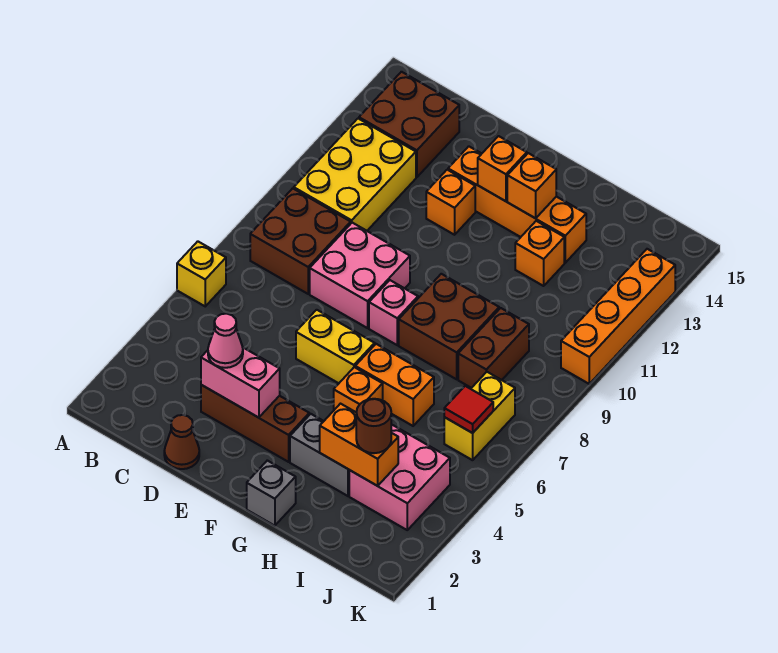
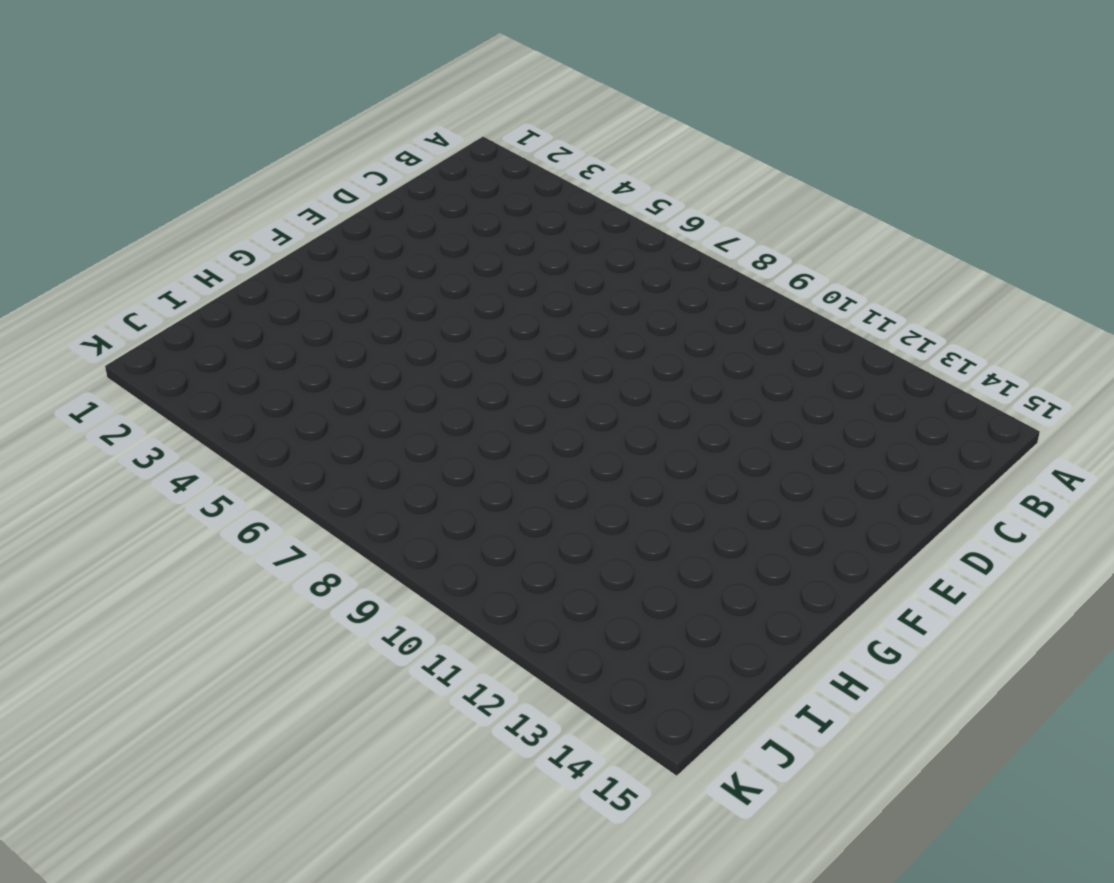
none -> yellow brick A6 level 1
none -> brown brick B8:C9 level 1
none -> yellow brick B10:C12 level 1

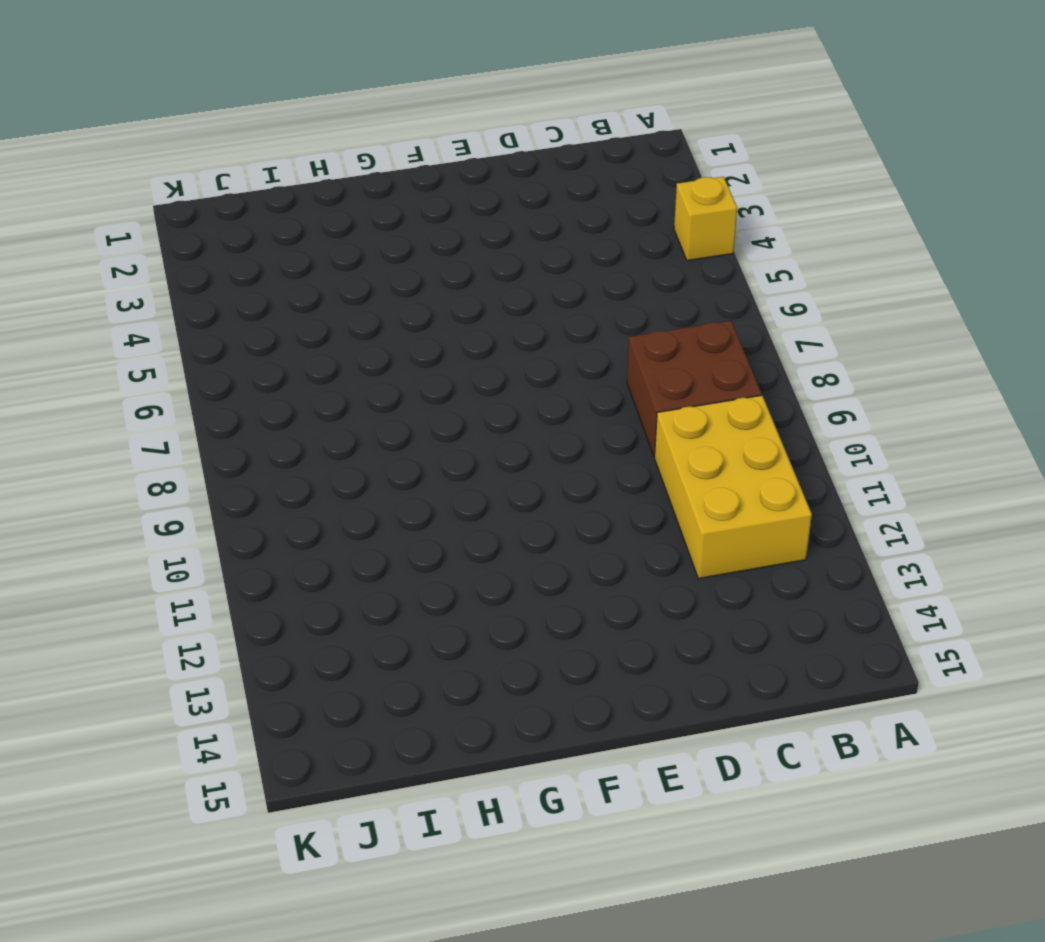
yellow brick A4 level 1 -> yellow brick A6 level 1
none -> brown brick B13:C14 level 1
none -> brown cone D1 level 1
none -> brown brick D3:F3 level 1

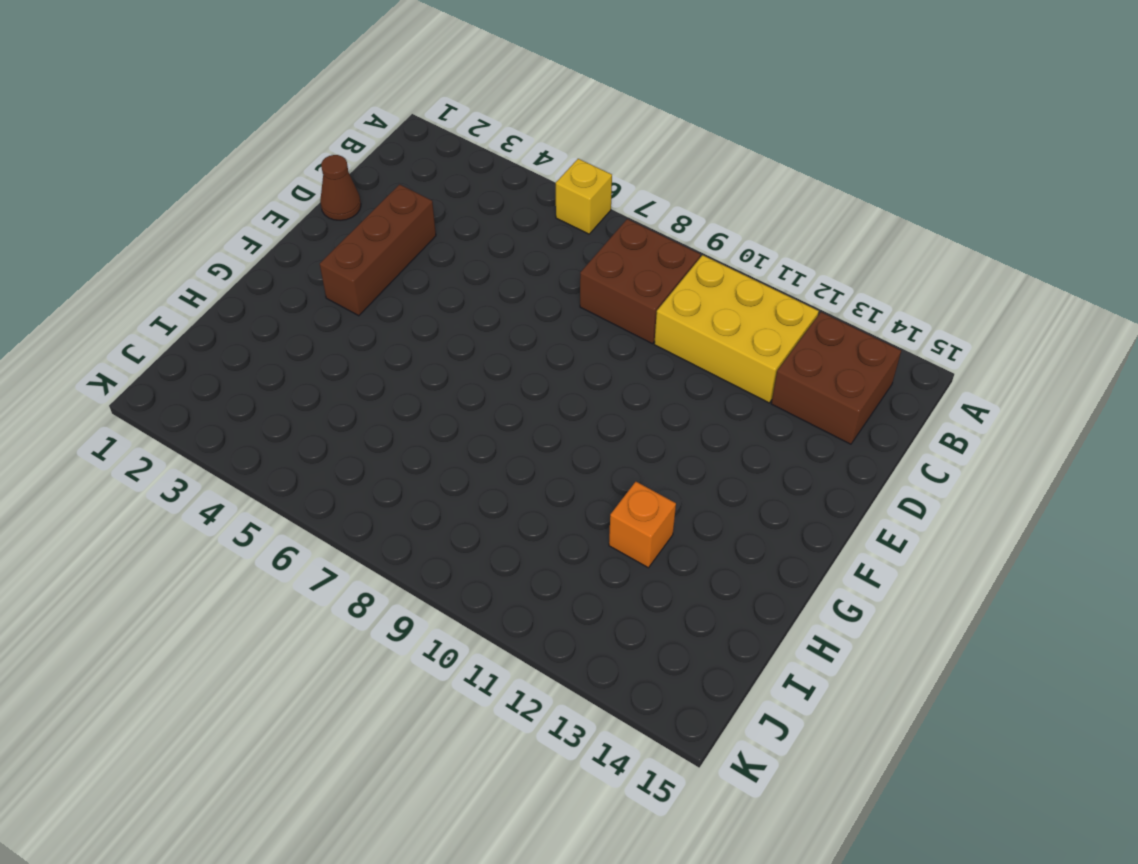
none -> pink brick D8:E9 level 1
none -> yellow brick E6:F6 level 1
none -> orange brick E12 level 1

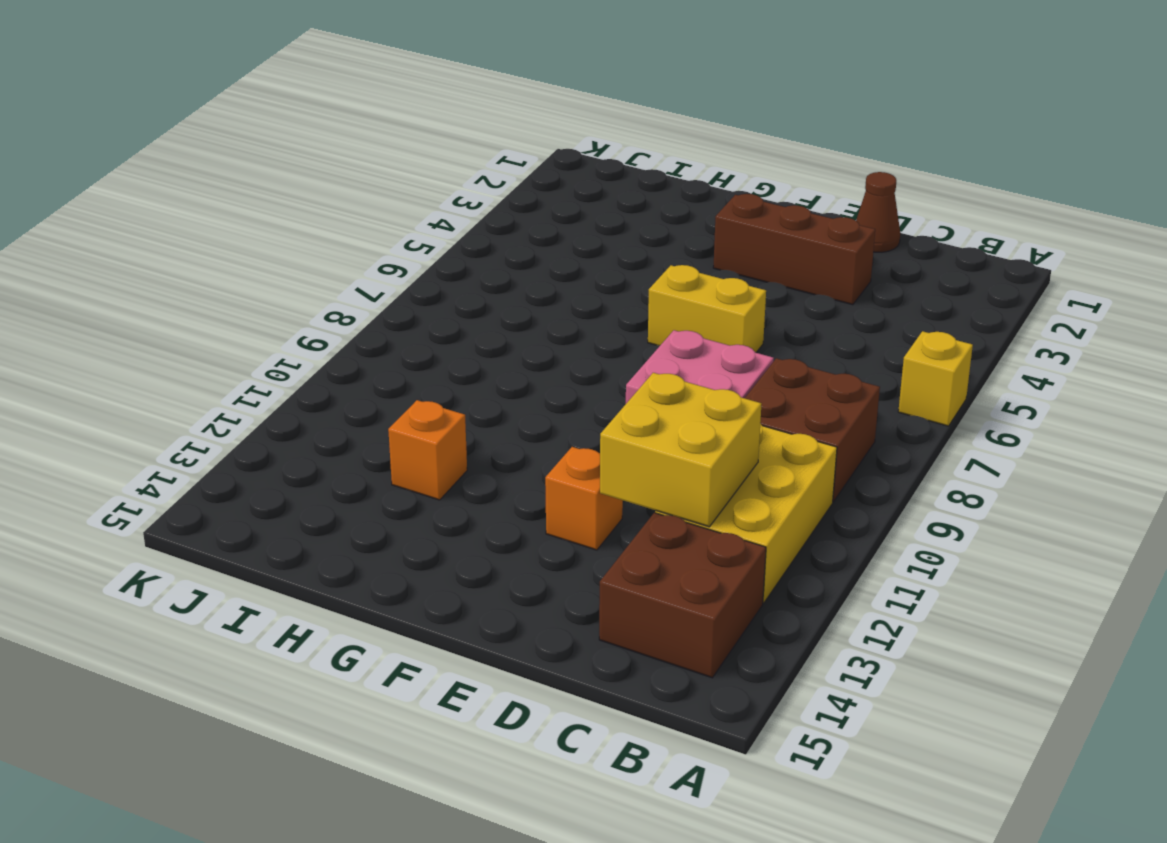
yellow brick C11:D12 level 2 -> none
none -> orange brick E13:H13 level 1
none -> pink brick F8 level 1
none -> grey brick G1 level 1

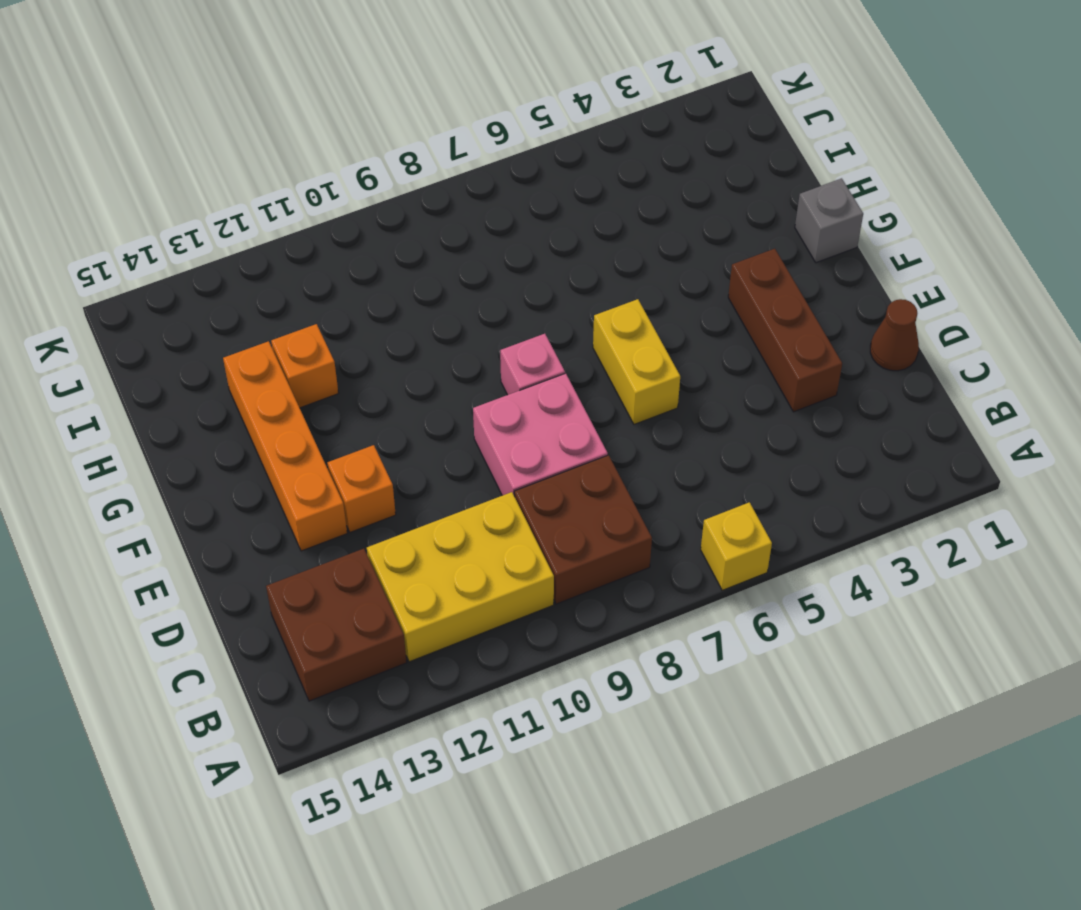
none -> grey brick G3:H3 level 1
none -> orange brick G5 level 1
none -> orange brick G6:H6 level 1

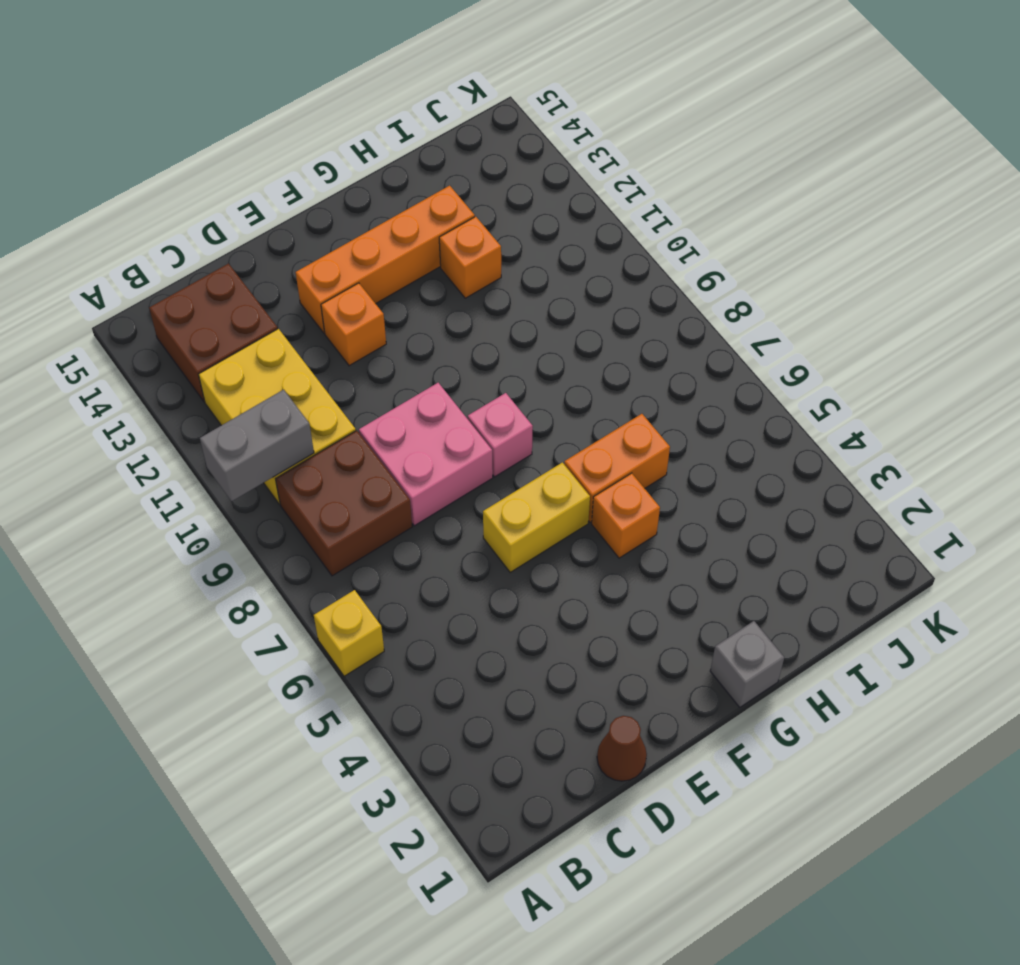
grey brick A10:B10 level 2 -> grey brick G3:H3 level 1
none -> brown brick D3:F3 level 1
none -> brown brick G8:H9 level 1
none -> pink brick I3:J4 level 1

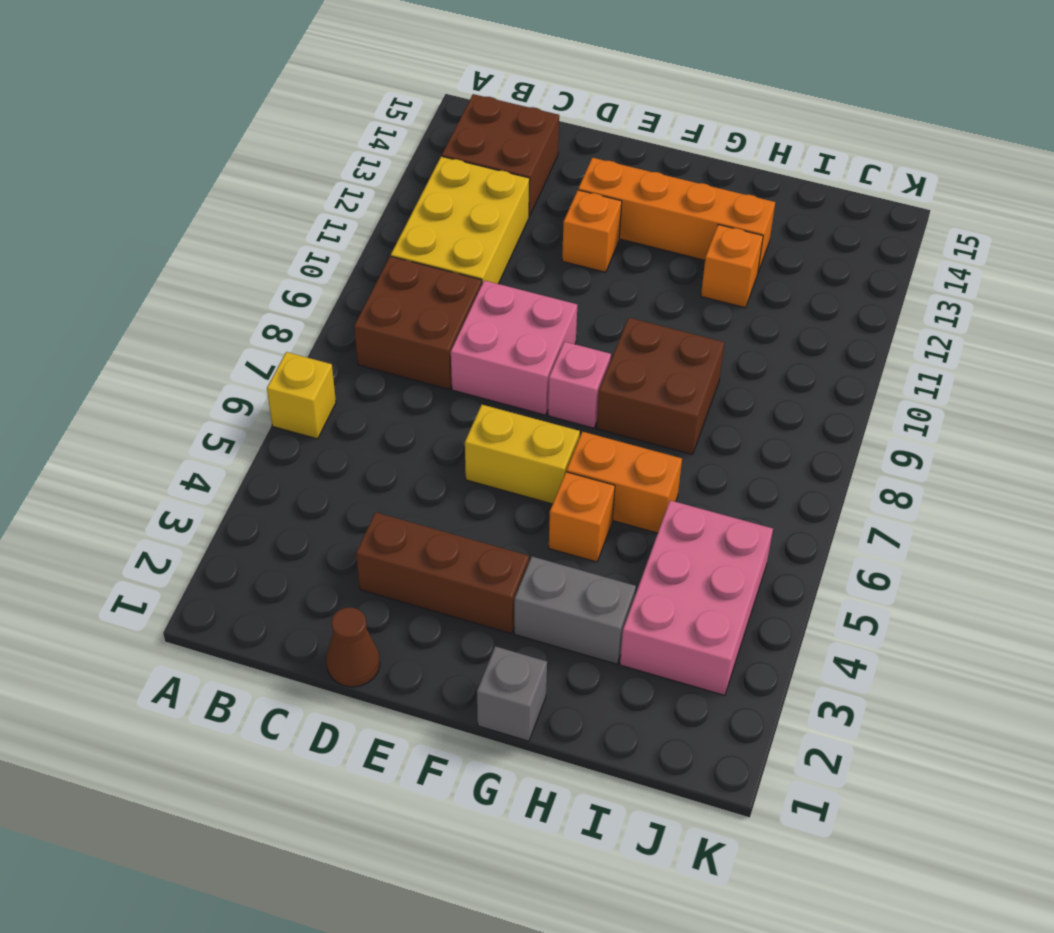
pink brick I3:J5 level 1 -> pink brick I3:J4 level 1
none -> brown brick I8:I9 level 1
none -> yellow brick J6:J7 level 1
none -> orange brick K10:K13 level 1

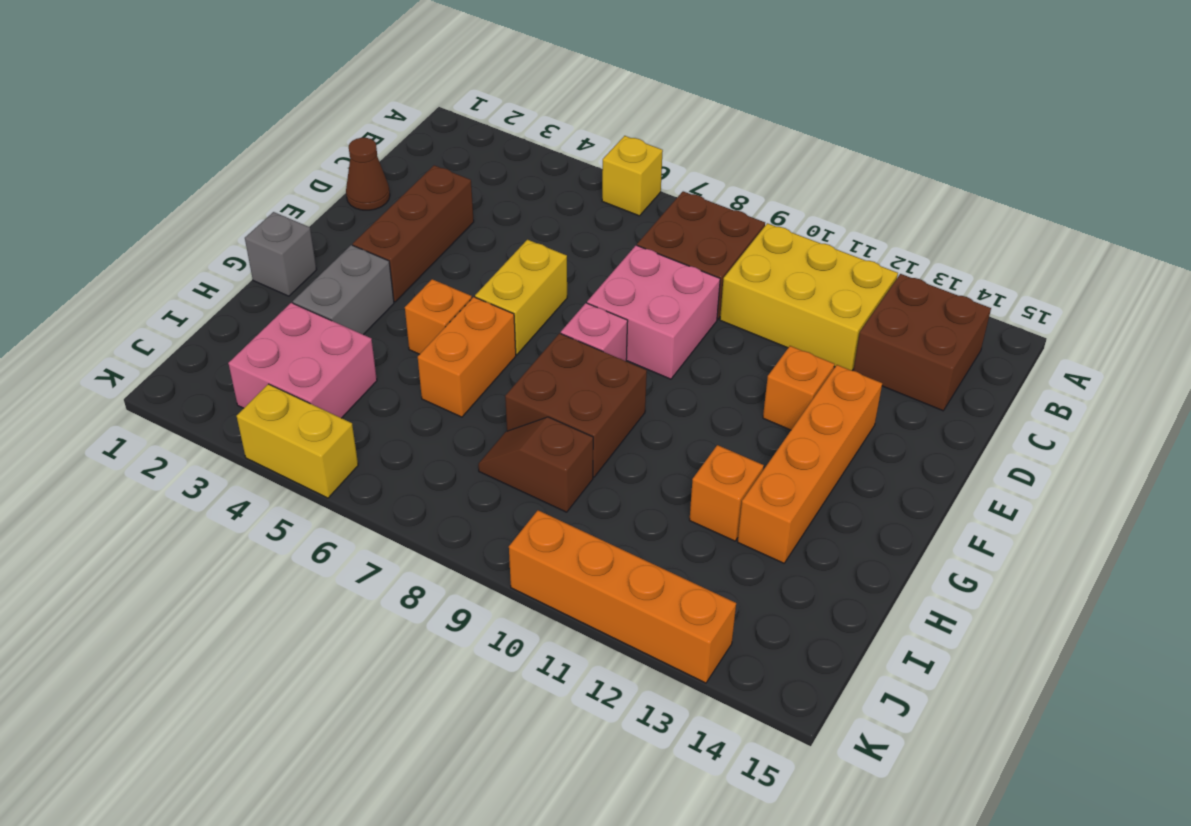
brown slope I8:I9 level 1 top 9 -> brown brick I8:I9 level 1
yellow brick K4:K5 level 1 -> yellow brick J6:J7 level 1
none -> pink brick D3:E3 level 2
none -> orange brick F13 level 2
none -> orange brick G13 level 2

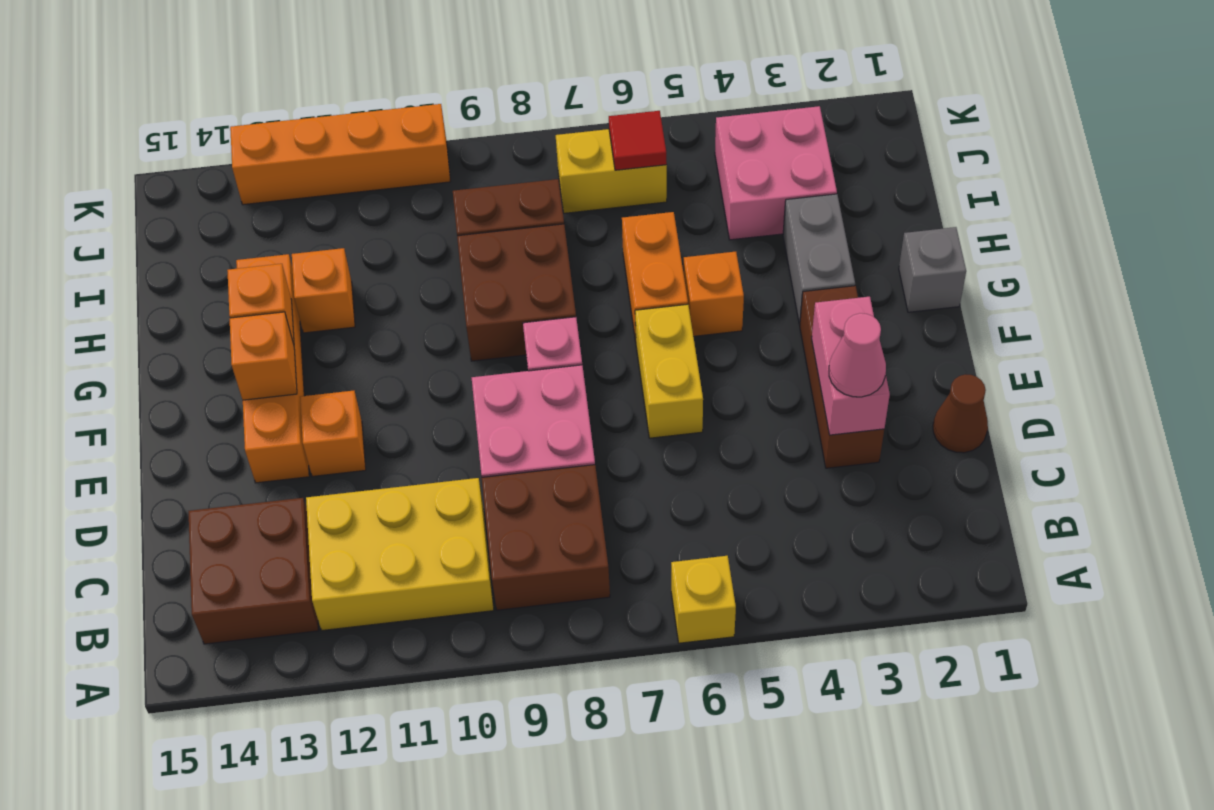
none -> orange brick H3:I3 level 2
none -> brown round brick I3 level 3

